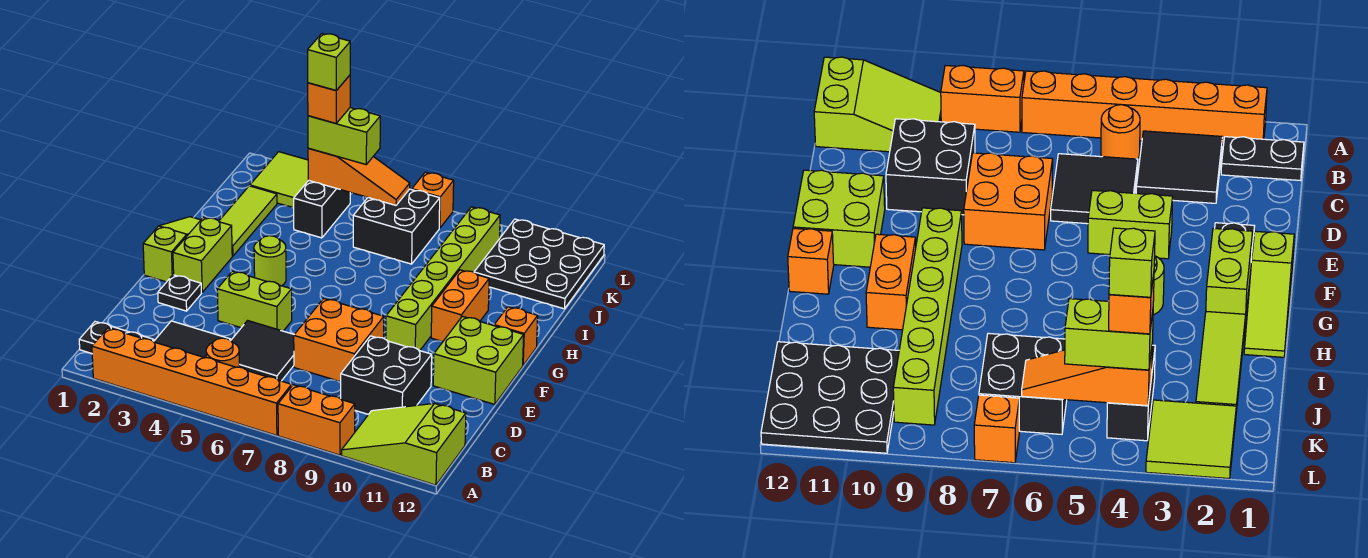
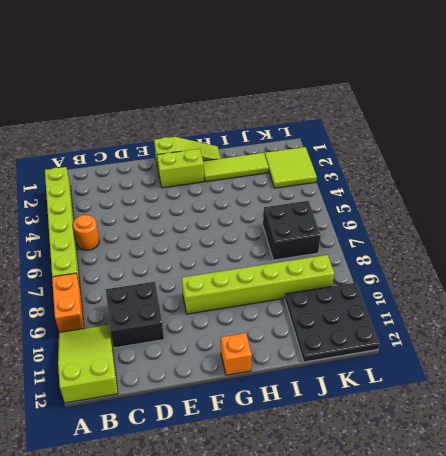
lime brick A2:A7 level 1 -> orange brick A2:A7 level 1
none -> black plate B1:B2 level 1
none -> black tile B3:C4 level 1
none -> black tile C5:D6 level 1

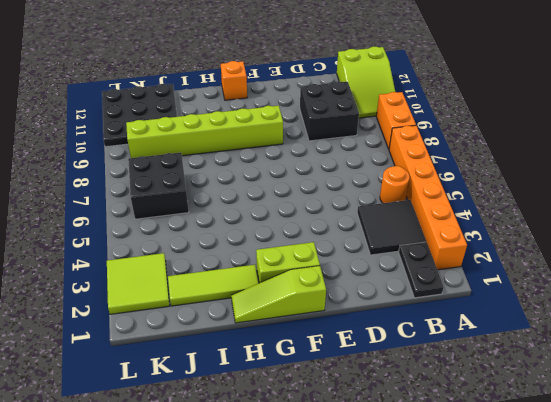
none -> black tile C5:D6 level 1
none -> orange brick D7:E8 level 1
none -> black plate E2 level 1

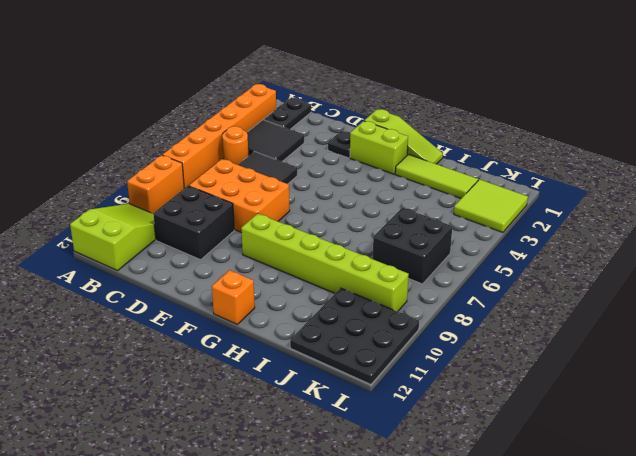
orange brick C7:E8 level 1 -> orange brick D7:E8 level 1
none -> lime brick E4:E5 level 1
none -> lime brick E11:F12 level 1
none -> lime round brick G4 level 1

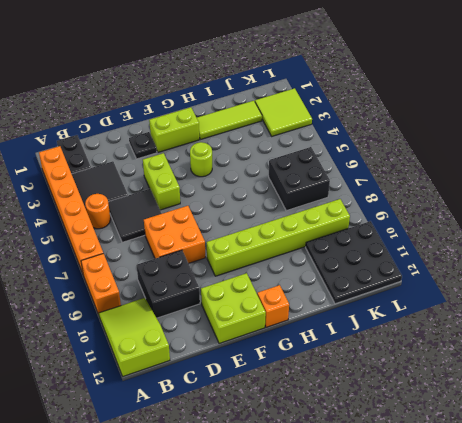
none -> lime slope F1:H1 level 1 top F
none -> orange brick G10:H10 level 1
none -> black brick J4:K4 level 1

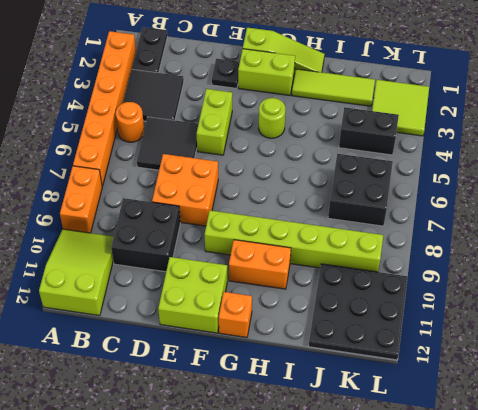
none -> orange brick L7 level 1
none -> orange slope K4:K6 level 2 top 4
none -> lime brick K4:K5 level 3

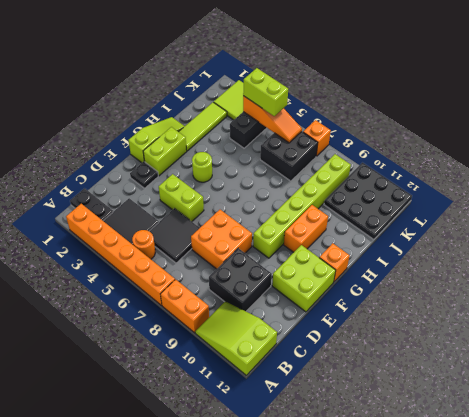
none -> orange brick K4 level 4
none -> lime brick K4 level 5

